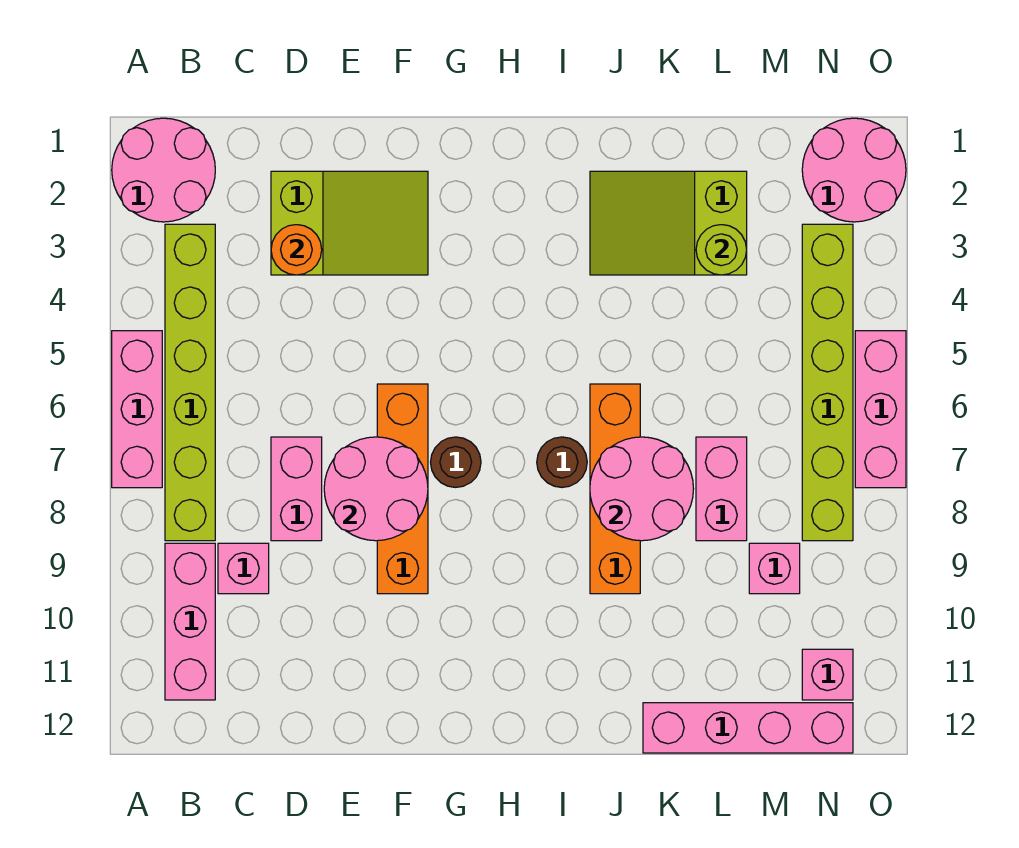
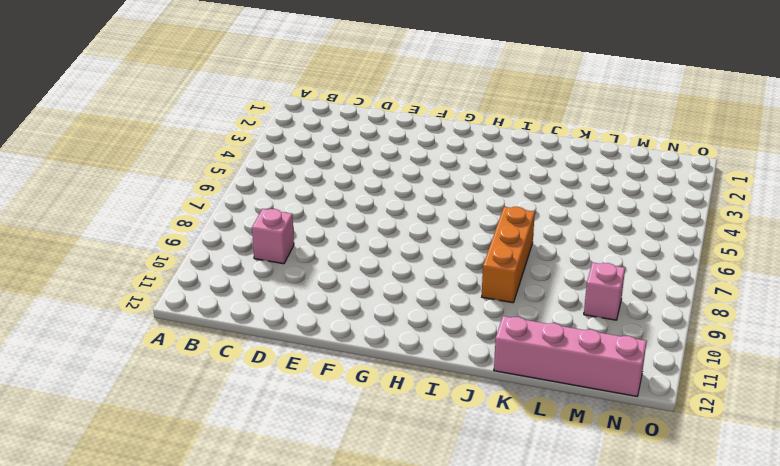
orange brick J7:J9 level 1 -> orange brick J6:J9 level 1
none -> pink round brick A1:B2 level 1
none -> pink brick A5:A7 level 1
none -> lime brick B3:B8 level 1

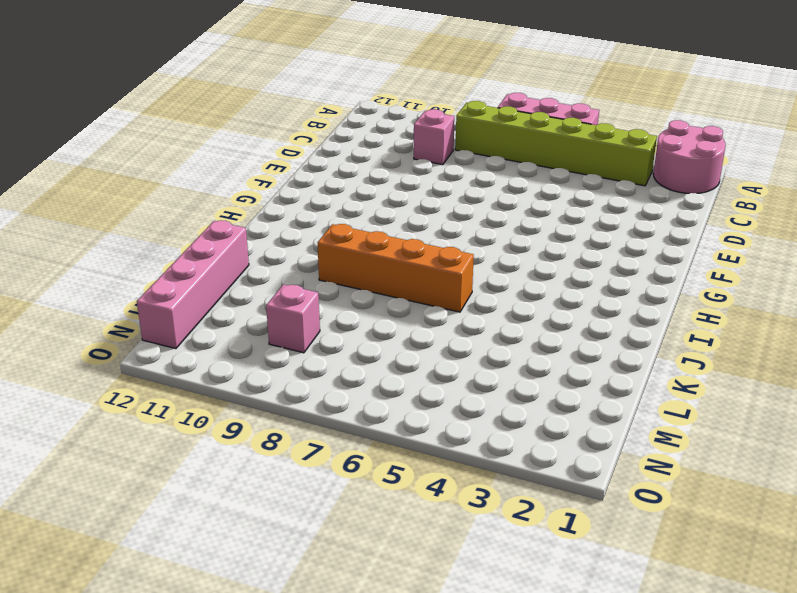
none -> pink brick B9:B11 level 1
none -> lime slope D2:F3 level 1 top D
none -> pink brick D7:D8 level 1

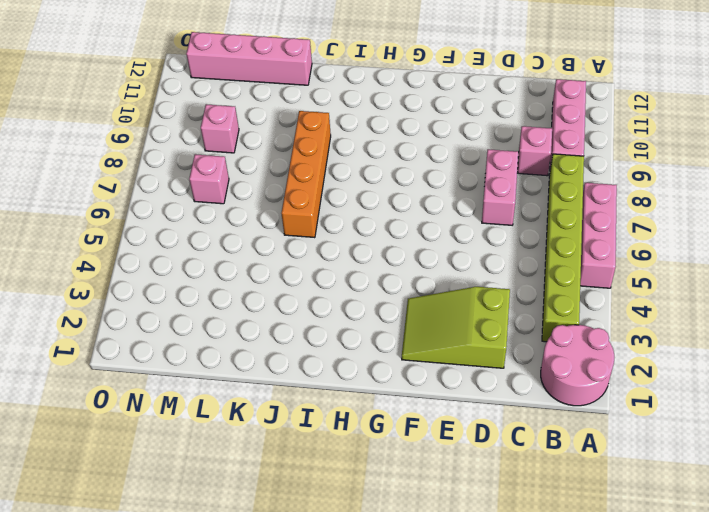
pink brick M7 level 1 -> pink brick N11 level 1
none -> orange brick F6:F9 level 1
none -> brown round brick G7 level 1
none -> brown round brick I7 level 1

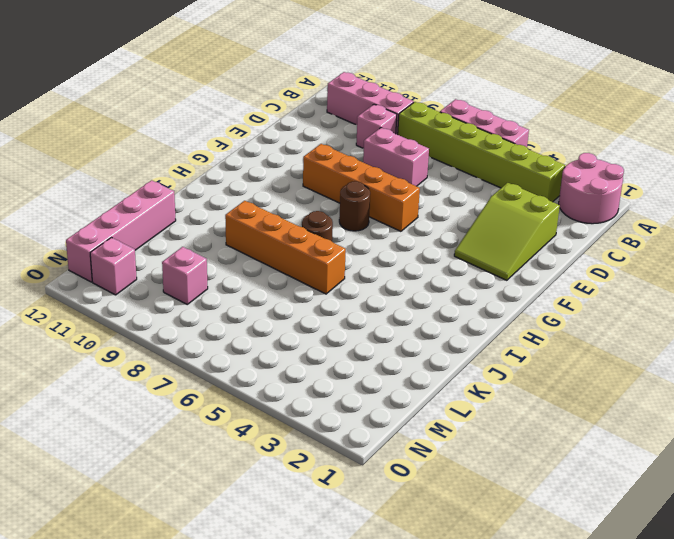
none -> lime slope J2:L3 level 1 top L
none -> pink brick L7:L8 level 1
none -> pink round brick N1:O2 level 1

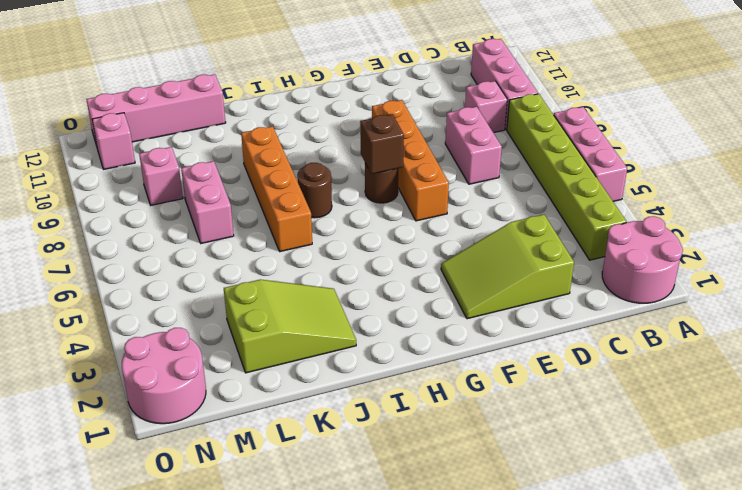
brown brick G7 level 2 -> none
none -> lime brick N3:N8 level 1
none -> pink brick O5:O7 level 1
none -> orange round brick D3 level 2

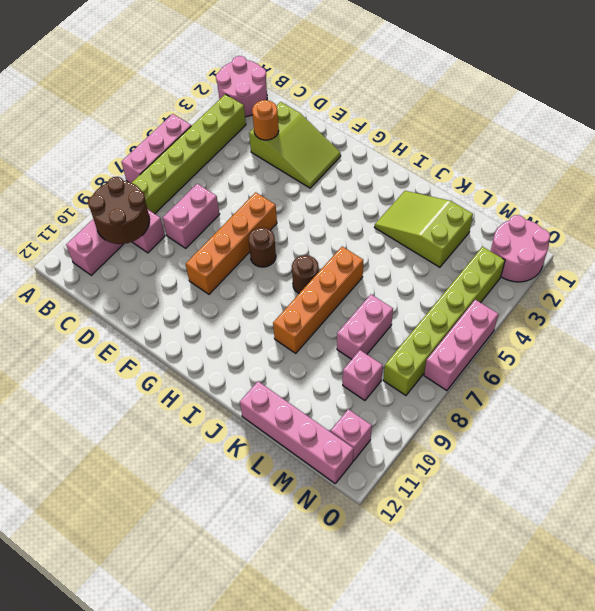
brown round brick B9:C10 level 2 -> none
none -> pink round brick E7:F8 level 2
none -> pink round brick J7:K8 level 2
none -> lime round brick L3 level 2

